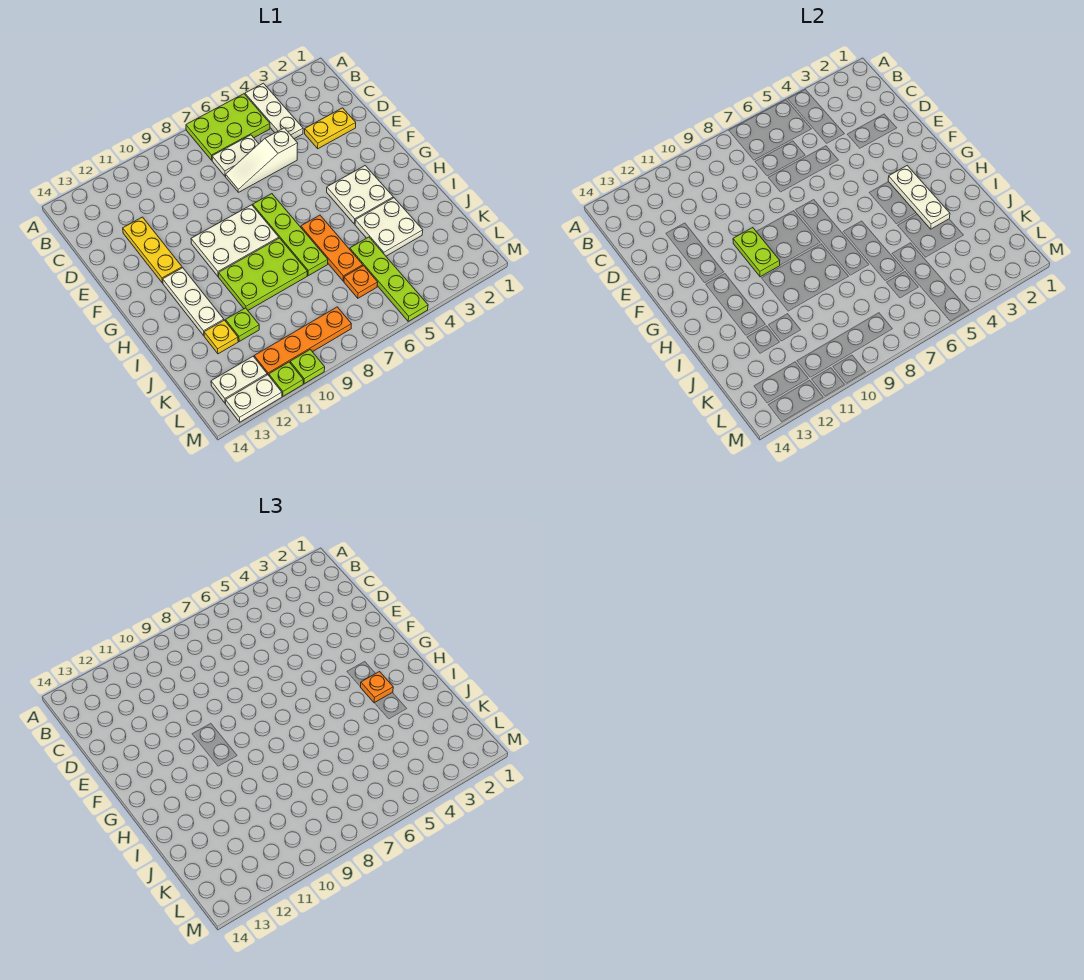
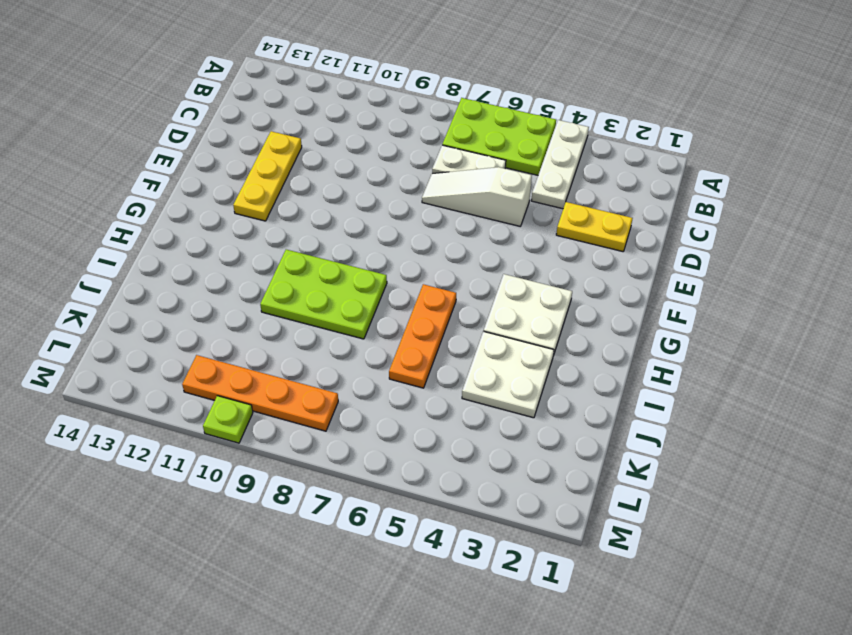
none -> lime plate F7:I7 level 1
none -> white plate F8:G10 level 1
none -> white plate G12:I12 level 1

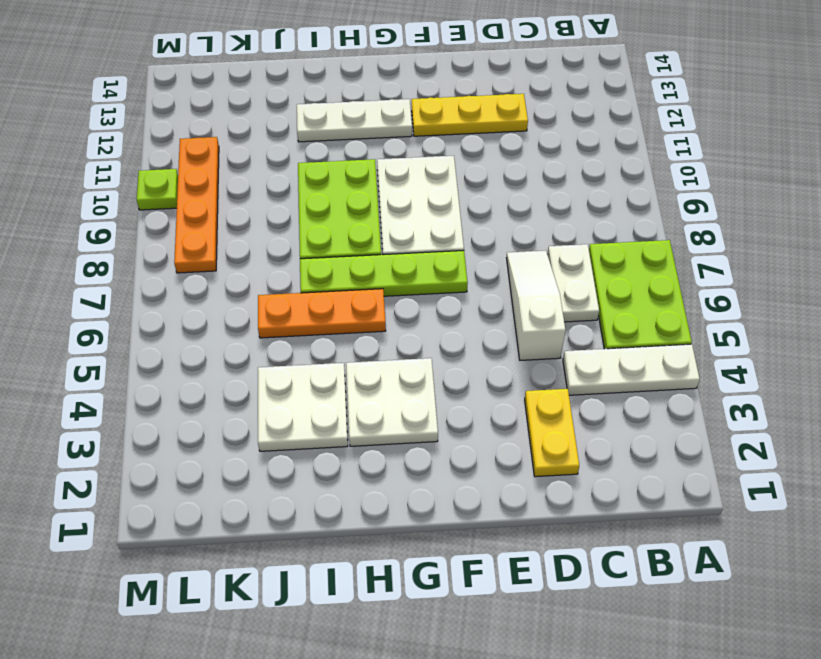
none -> lime plate J5:M5 level 1
none -> lime plate J11 level 1
none -> yellow plate J12 level 1

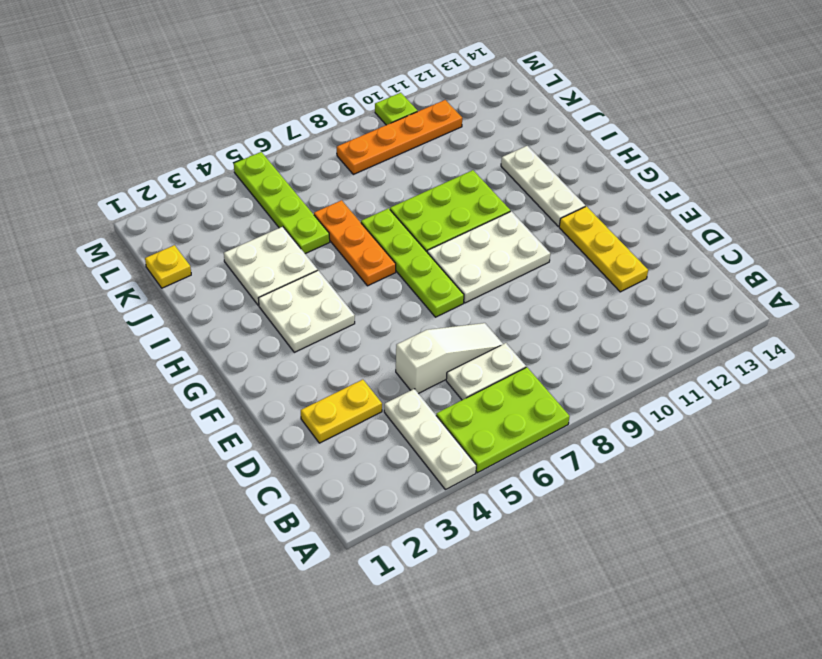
yellow plate K1 level 1 -> yellow plate J12 level 1
none -> lime plate J11 level 1
none -> orange plate K6 level 1
none -> white plate L12:L13 level 1

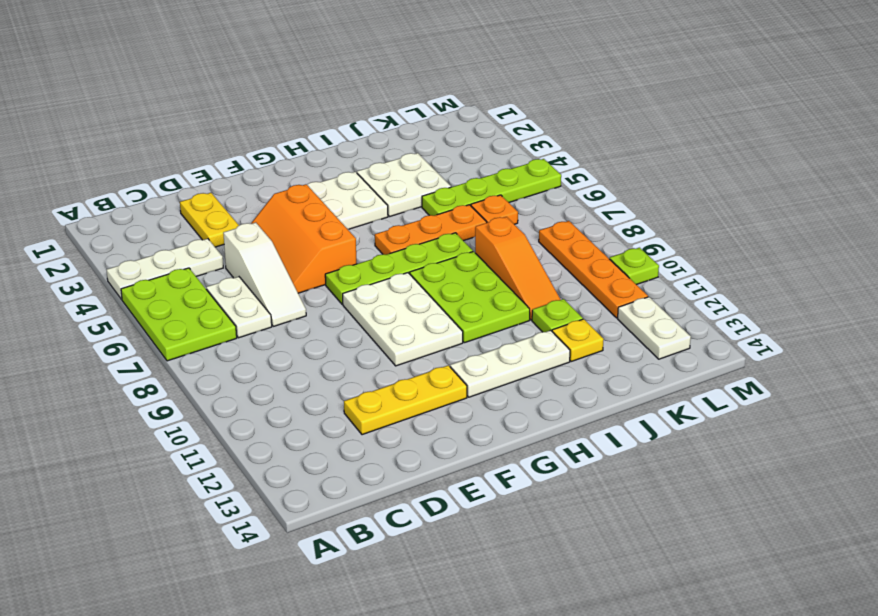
orange slope E4:F6 level 1 top F -> none
orange slope J8:J10 level 1 top 8 -> none
none -> lime plate M11 level 1
none -> white plate M12:M13 level 1
none -> lime plate F10:G10 level 2

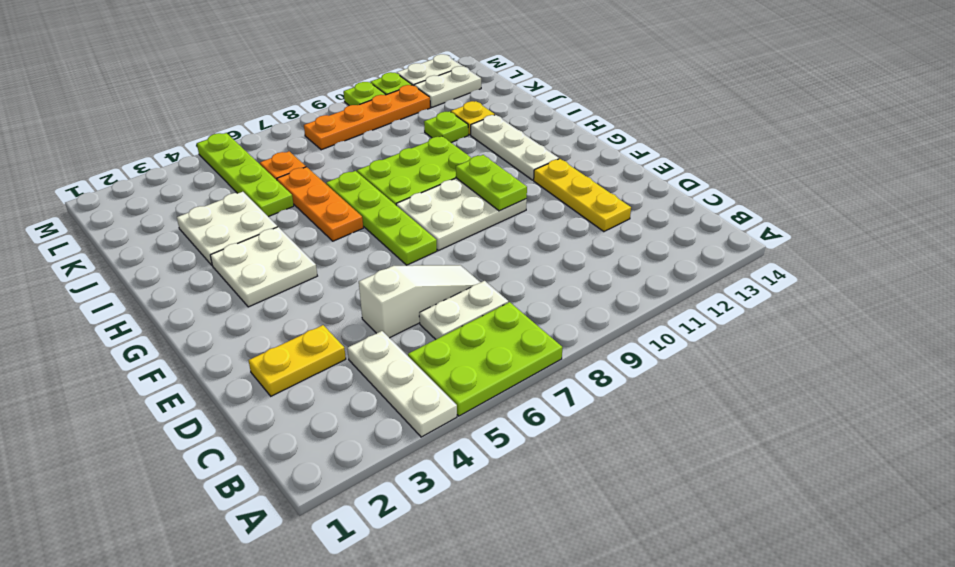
none -> white plate G3:I3 level 2
none -> orange plate H3 level 3

